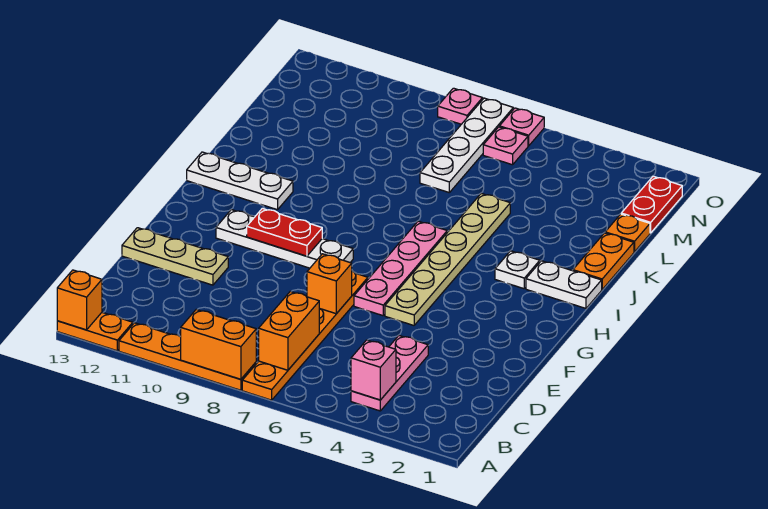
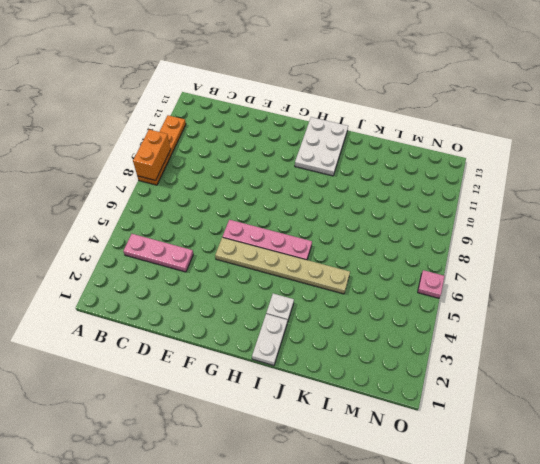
white plate H11:I13 level 1 -> white plate I11:I13 level 1
none -> orange plate A7:F7 level 1
none -> orange plate A12:A13 level 1
none -> tan plate E11:E13 level 1

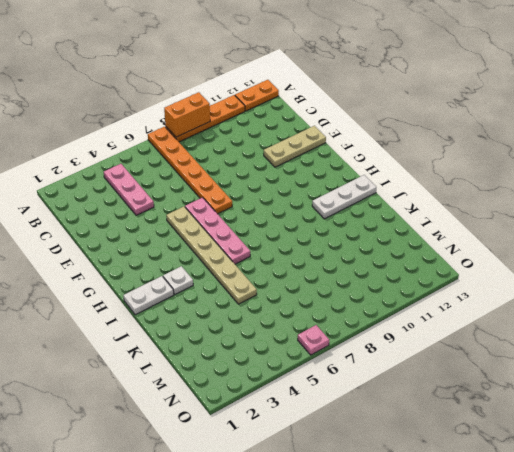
none -> white plate G8:G11 level 1
none -> orange plate J1:K1 level 1
none -> orange plate L1 level 1

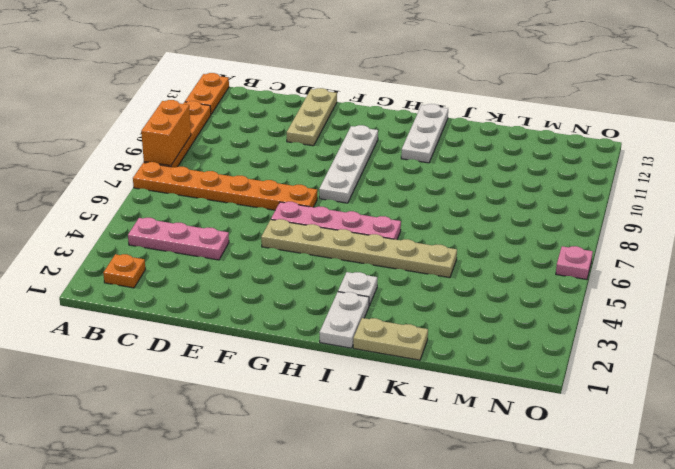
orange plate B2 level 1 -> orange plate L1 level 1
tan plate J1:K1 level 1 -> orange plate J1:K1 level 1
none -> white plate L7:O7 level 1
none -> red plate M1:N1 level 1
none -> pink plate N6 level 1

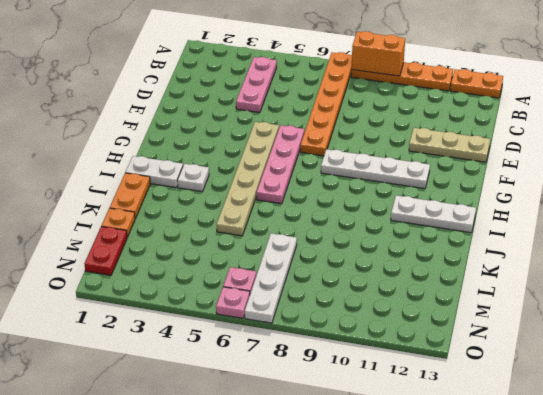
none -> pink plate O8 level 1
none -> orange brick A13 level 2
none -> pink brick B4 level 2

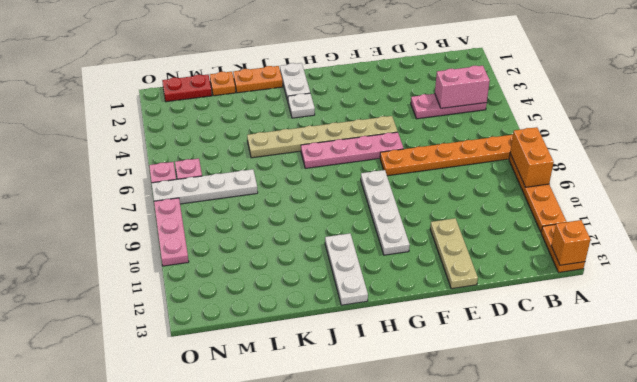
pink brick B4:C4 level 2 -> pink brick B4 level 2
pink plate O8:O10 level 1 -> pink plate O8 level 1
none -> orange brick B7:C7 level 2
none -> orange brick E7 level 2
none -> red plate G9:G10 level 2

